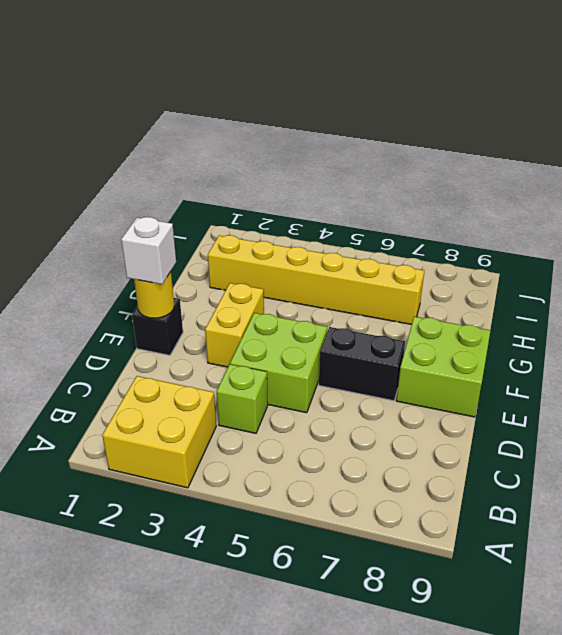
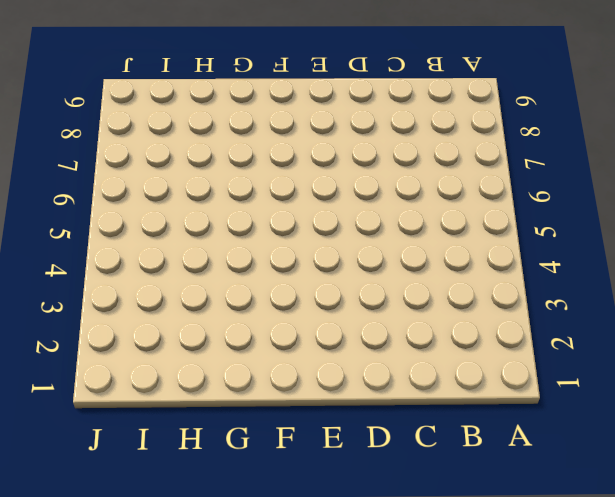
none -> yellow brick A2:B3 level 1
none -> lime brick C4 level 1

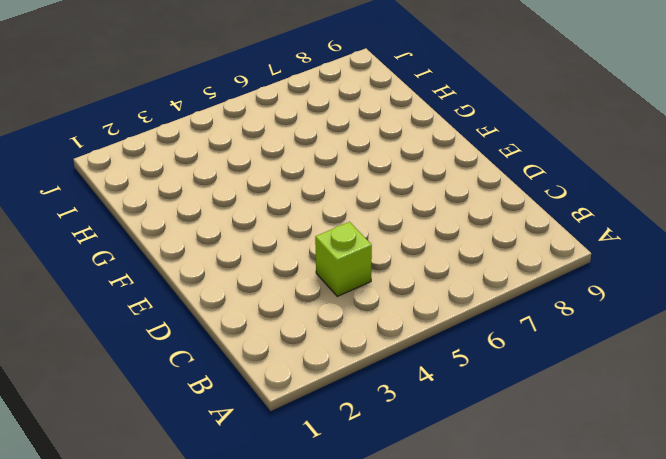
none -> yellow brick A2:B3 level 1
none -> lime brick D4:E5 level 1

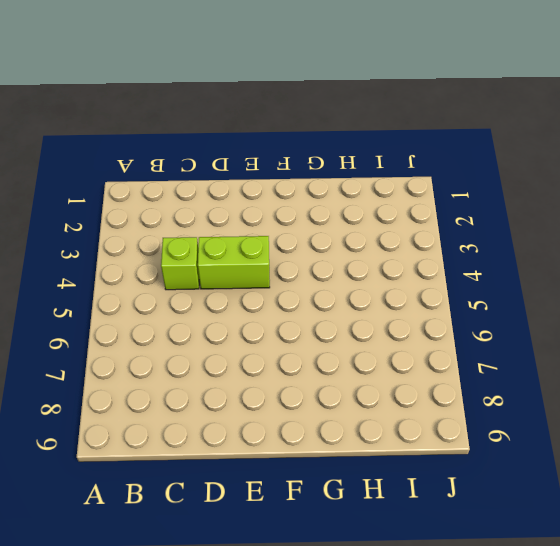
lime brick D4:E4 level 1 -> lime brick D4:E5 level 1
none -> yellow brick A2:B3 level 1
none -> black brick E1 level 1

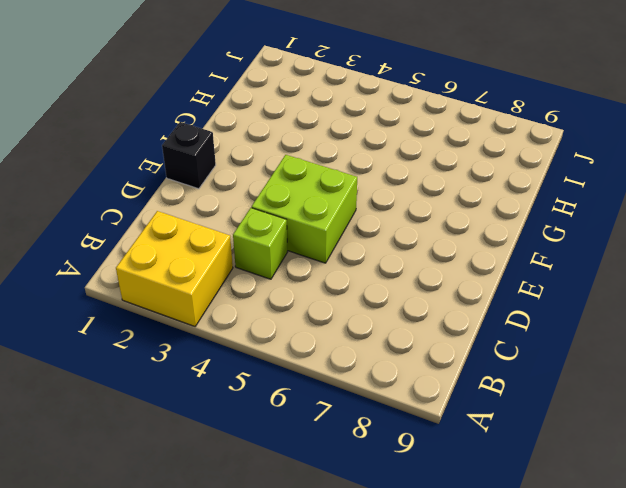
none -> yellow brick E3:F3 level 1
none -> black brick E6:E7 level 1

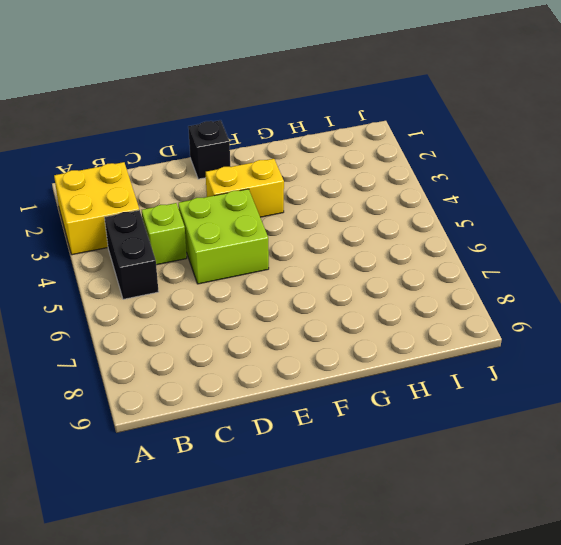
black brick B4:B5 level 1 -> black brick E6:E7 level 1
none -> lime brick E8:F9 level 1
none -> yellow brick H2:H7 level 1

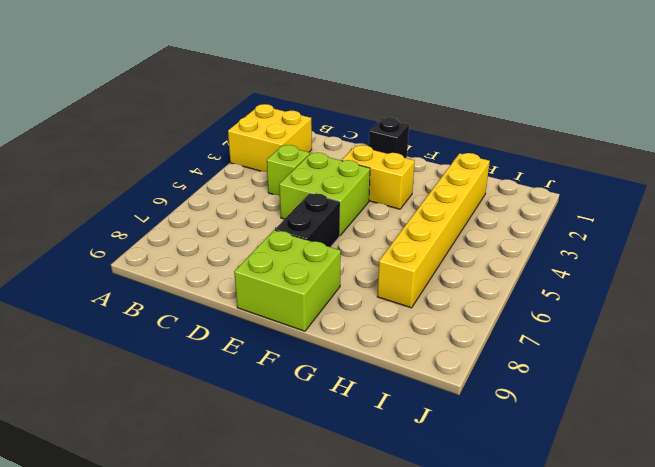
none -> yellow round brick E1 level 2
none -> white brick E1 level 3

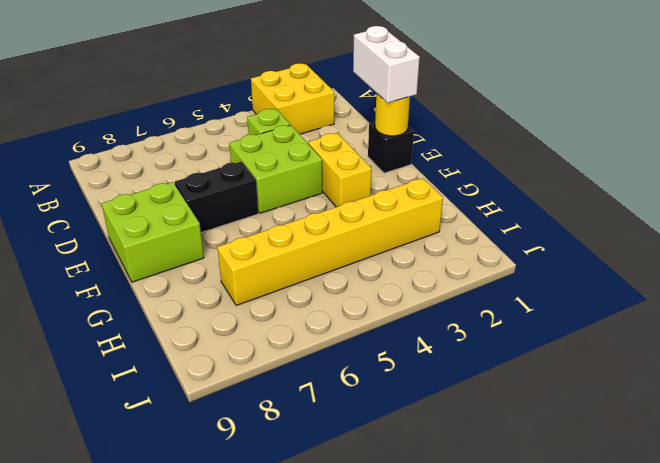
white brick D1:E1 level 3 -> white brick E1 level 3

